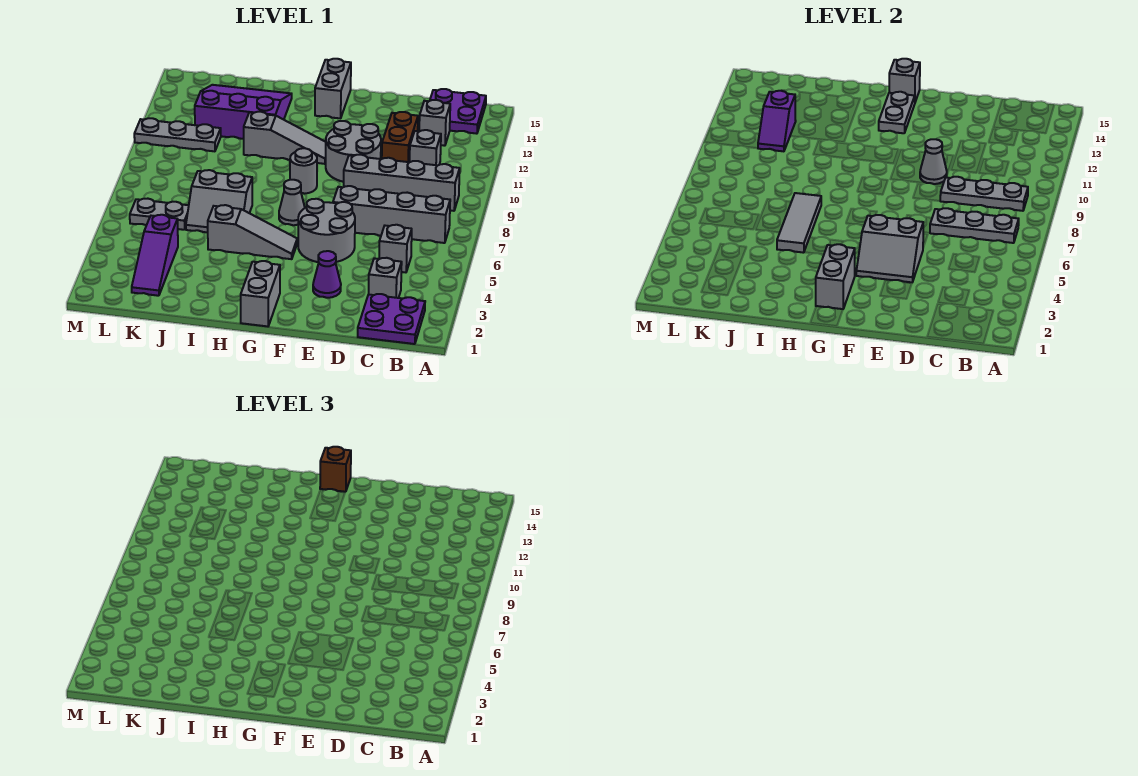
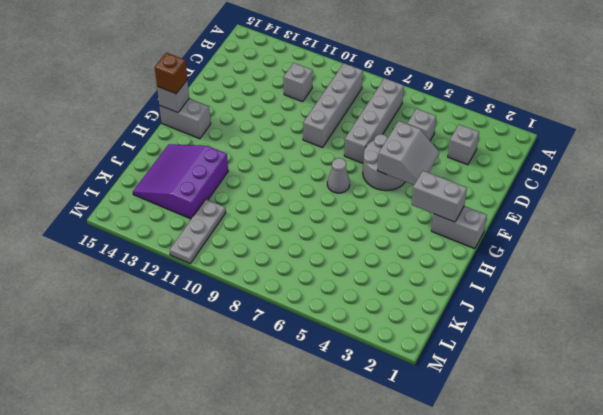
none -> purple plate B1:C2 level 1
none -> purple plate B14:C15 level 1
none -> grey brick C13 level 1
none -> brown brick D11:D12 level 1

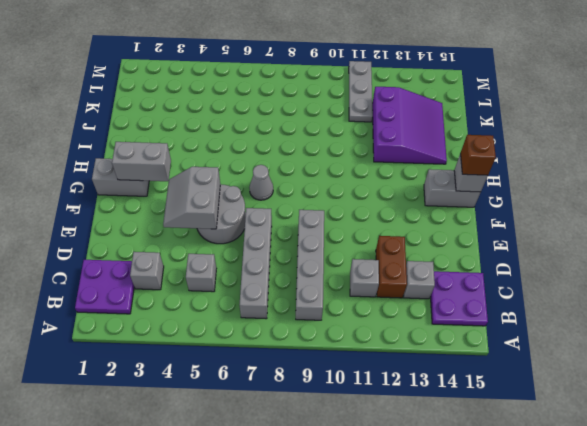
brown brick C12:D12 level 1 -> brown brick D11:D12 level 1
none -> purple cone E3 level 1
none -> grey round brick E10:F11 level 1
none -> grey slope G5:I5 level 1 top I
none -> grey round brick G9 level 1

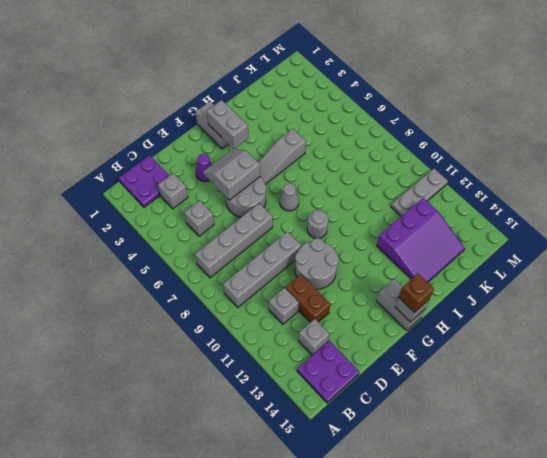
none -> grey slope G11:I11 level 1 top I
none -> grey slope I6:J7 level 1 top 7
none -> purple slope K2:K4 level 1 top 4
none -> grey plate K6:L6 level 1

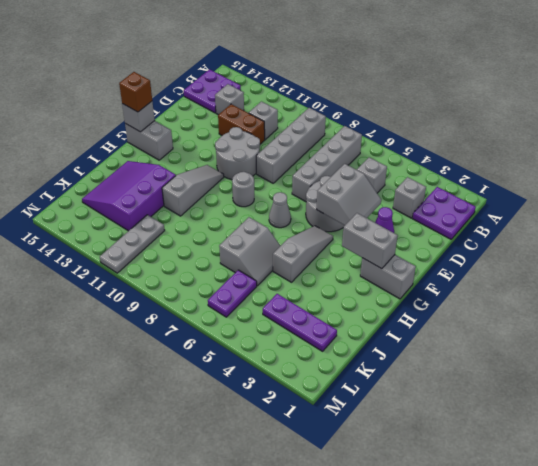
purple plate K2:K4 level 1 -> purple slope K2:K4 level 1 top 4
purple plate K6:L6 level 1 -> grey plate K6:L6 level 1
none -> grey plate B7:D7 level 2
none -> grey plate B9:D9 level 2
none -> grey cone E10 level 2
none -> grey plate G13:G14 level 2

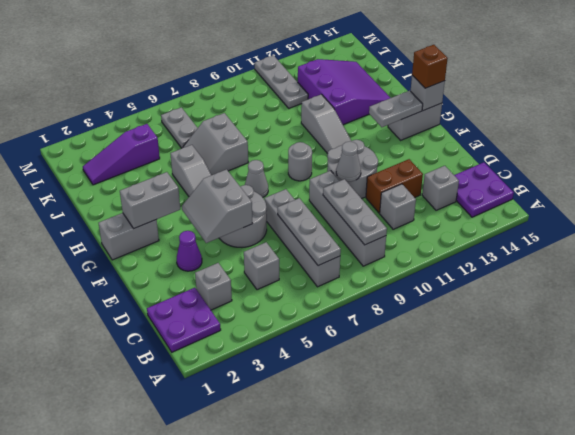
none -> grey tile I5:I7 level 2
none -> purple slope K11:K12 level 2 top 12

